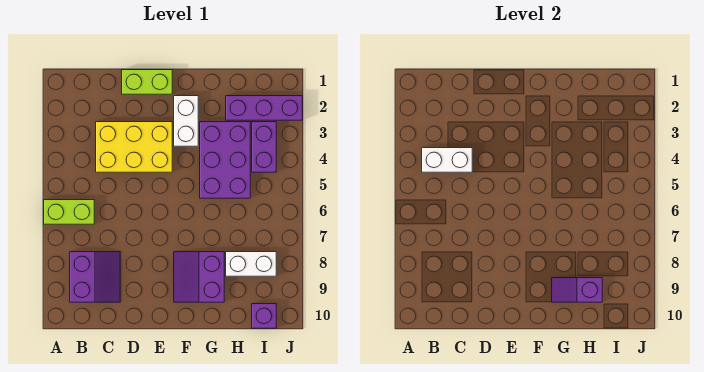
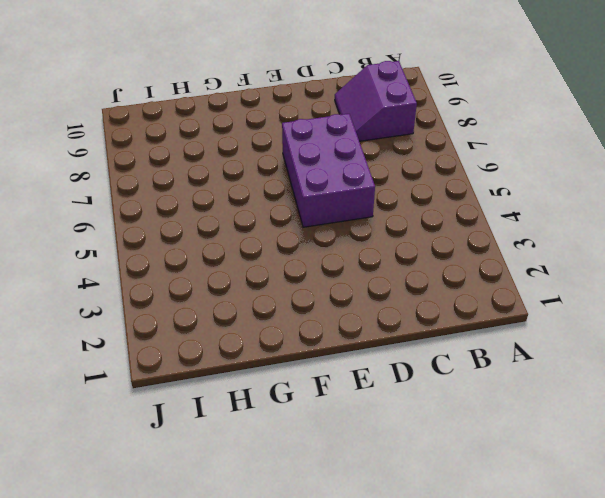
purple brick D5:E7 level 1 -> purple brick G3:H5 level 1
none -> lime brick A6:B6 level 1
none -> yellow brick C3:E4 level 1
none -> lime brick D1:E1 level 1

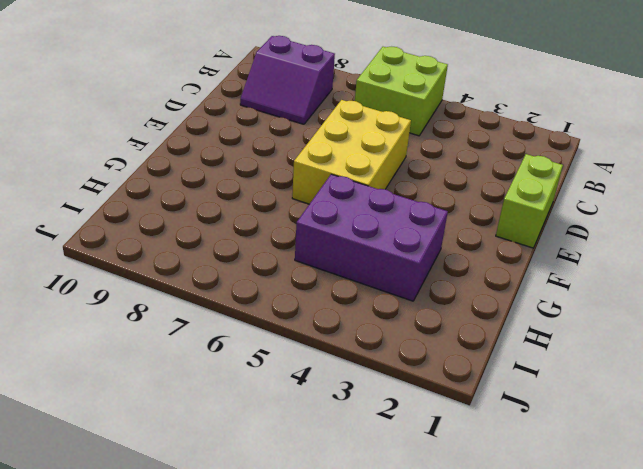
lime brick A5:B6 level 1 -> lime brick A6:B6 level 1
yellow brick D5:F6 level 1 -> yellow brick C3:E4 level 1
none -> white brick F2:F3 level 1
none -> purple slope F8:G9 level 1 top G
none -> purple brick H2:J2 level 1

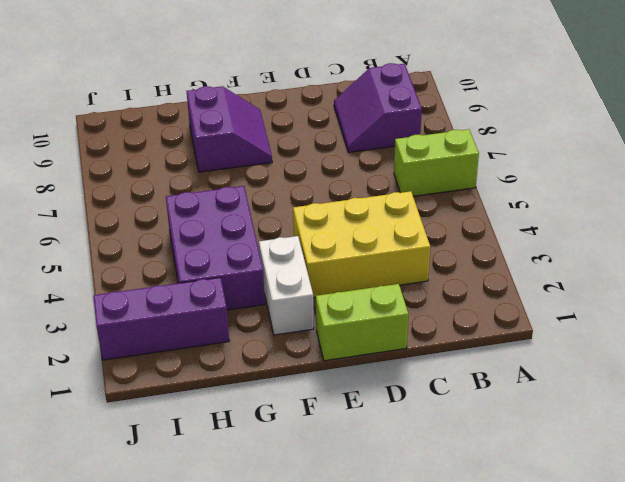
none -> white brick H8:I8 level 1
none -> purple brick I3:I4 level 1
none -> purple brick I10 level 1

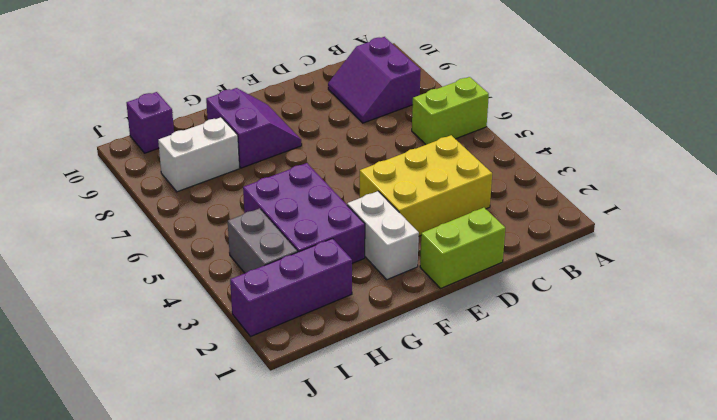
grey brick I3:I4 level 1 -> purple brick I3:I4 level 1
none -> white brick B4:C4 level 2
none -> purple slope G9:H9 level 2 top H

